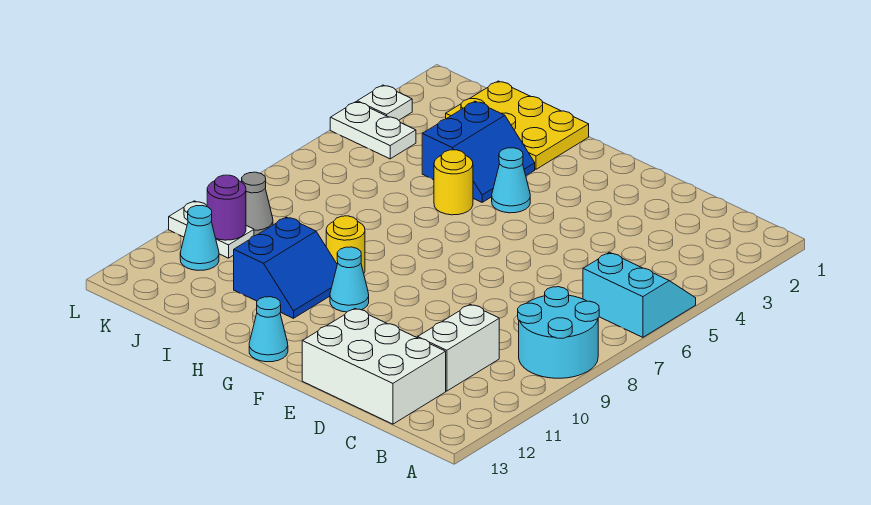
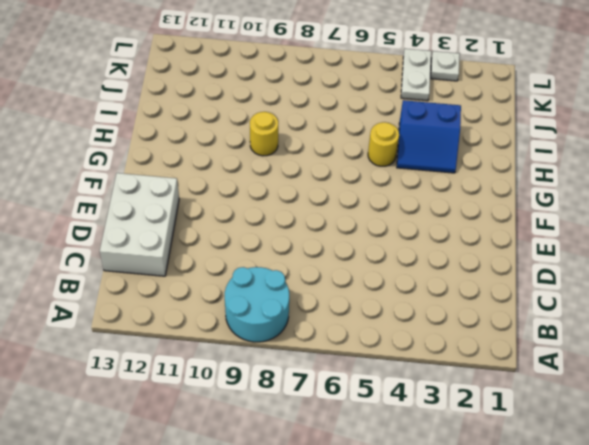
none -> cyan slope A5:B6 level 1 top 6
none -> white brick C10:C11 level 1
none -> cyan cone G4 level 1

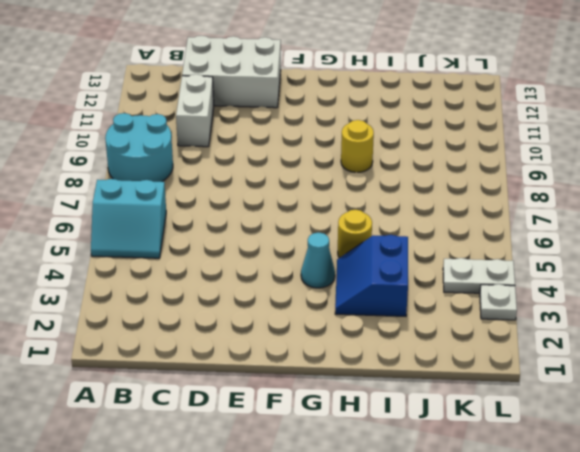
none -> cyan cone G10 level 1
none -> cyan cone G13 level 1
none -> yellow plate H1:J2 level 1

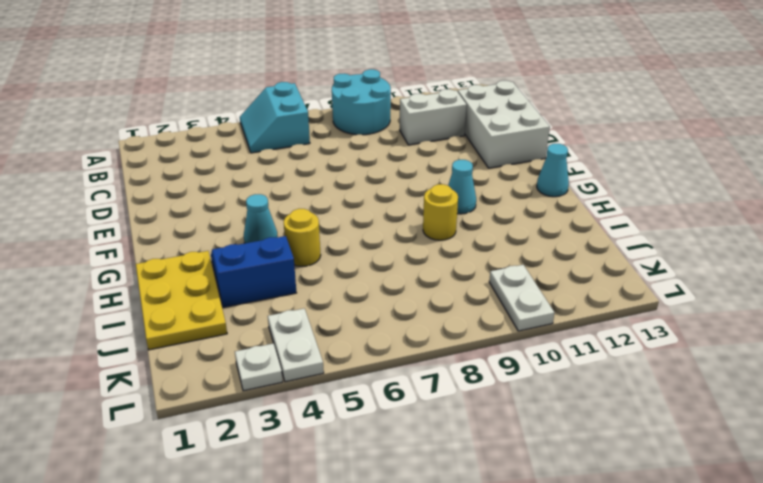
none -> blue slope H10:I11 level 1 top I
none -> grey cone K9 level 1
none -> cyan cone K11 level 1

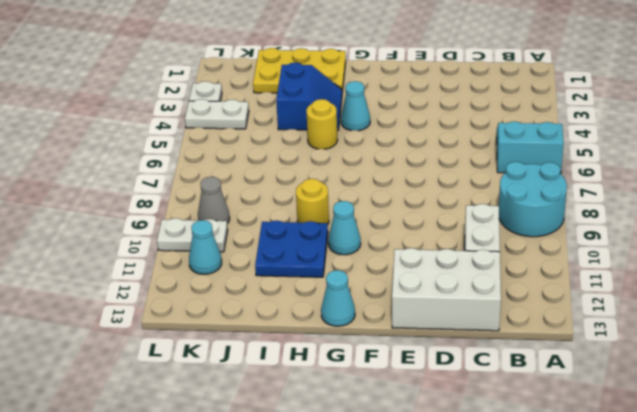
blue plate H10:I11 level 1 -> blue slope H10:I11 level 1 top I
none -> purple round brick K10 level 2

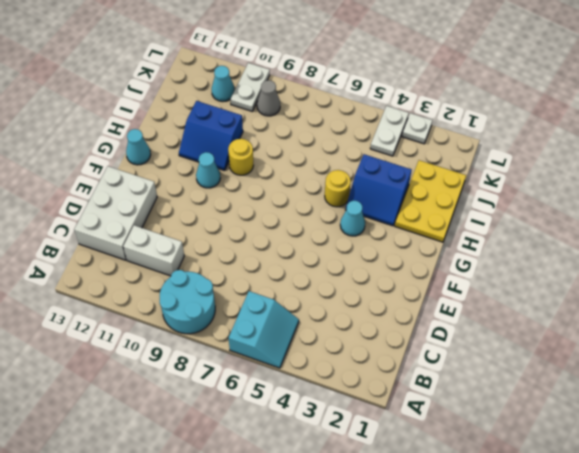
none -> purple round brick K10 level 2

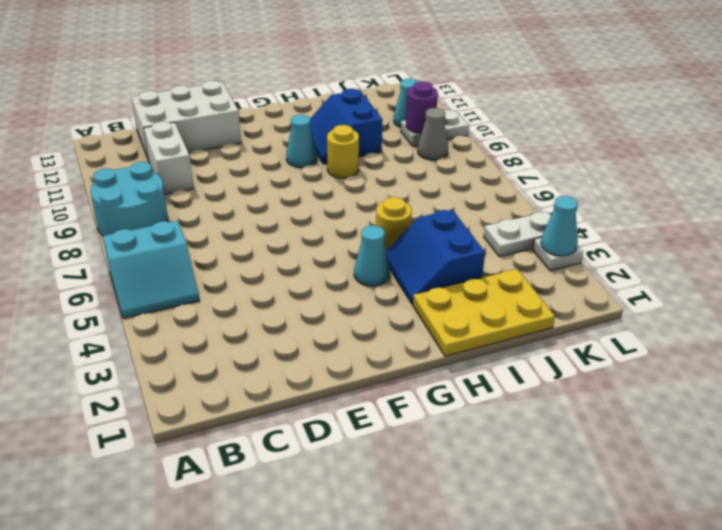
cyan cone L3 level 2 -> cyan cone G13 level 1

